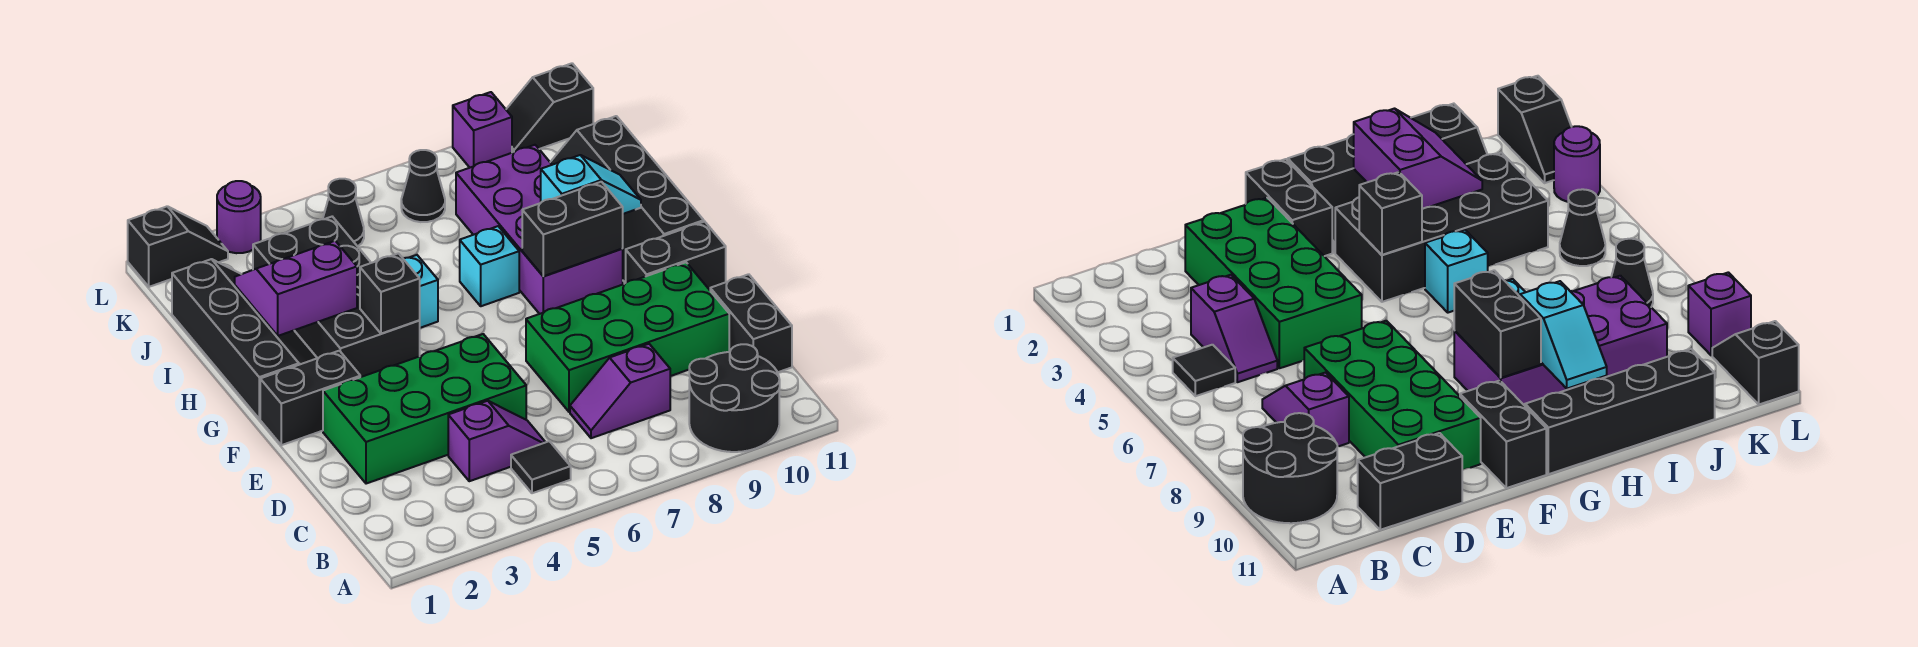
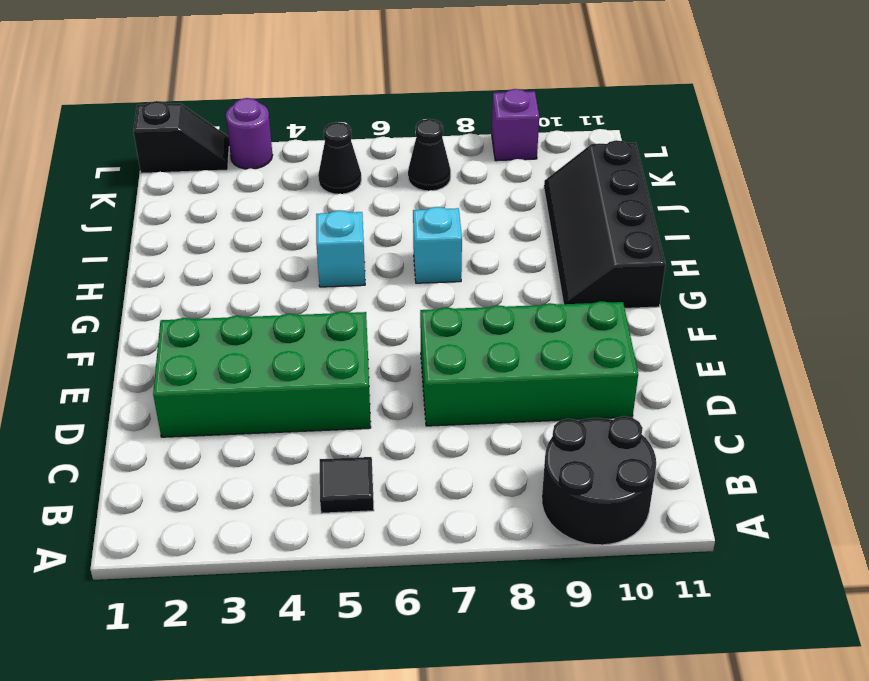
none -> purple slope C4:C5 level 1 top 4
none -> purple slope C7:C8 level 1 top 8
none -> black brick C11:D11 level 1

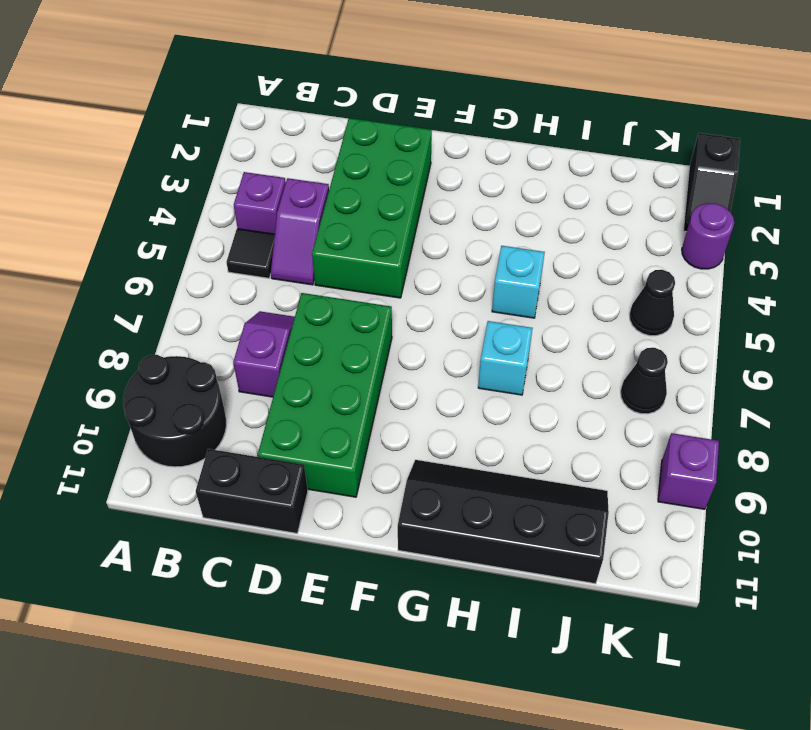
purple brick B4 level 1 -> none
none -> black brick F1:F2 level 1
none -> black brick F10:F11 level 1
none -> black slope G1:J2 level 1 top 1

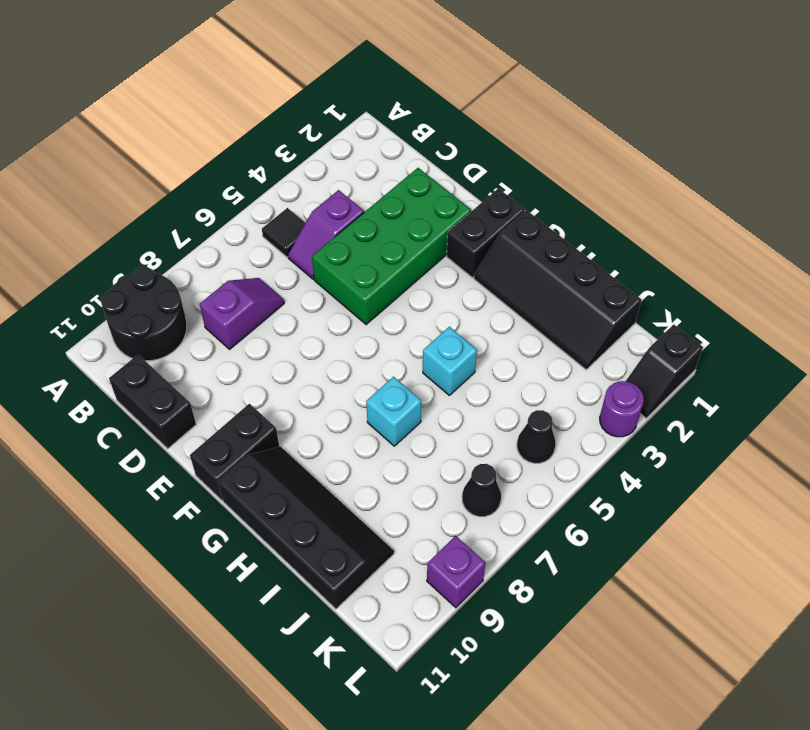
none -> green brick D7:E10 level 1
none -> black brick G3:J4 level 1
none -> purple brick G8:J9 level 1

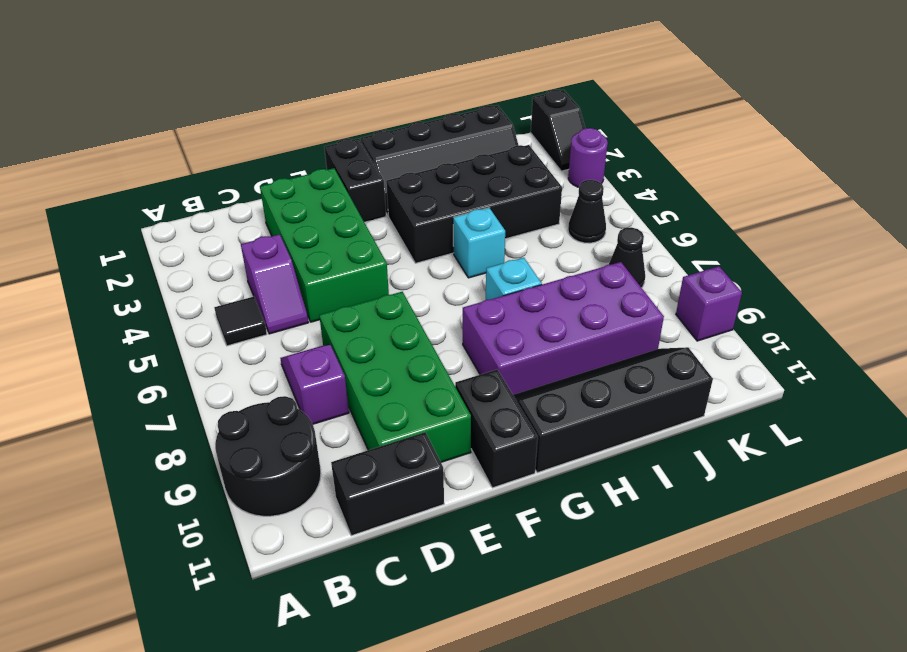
none -> black slope L10:L11 level 1 top 11
none -> black brick G4 level 2
none -> black brick G8:G9 level 2

